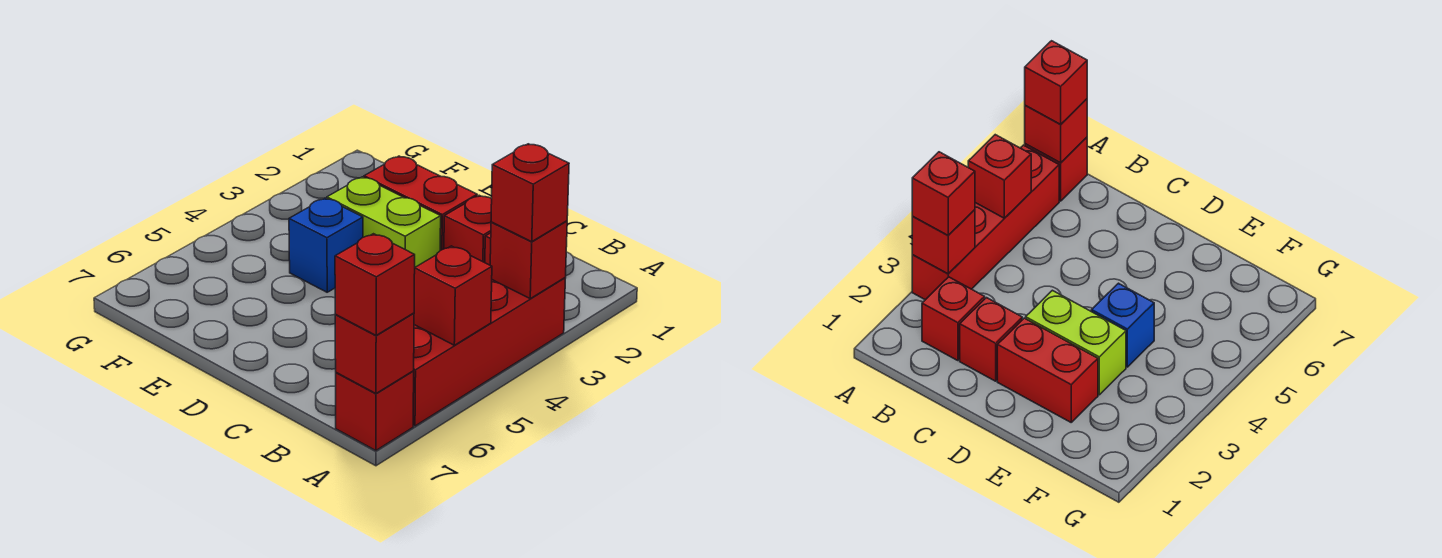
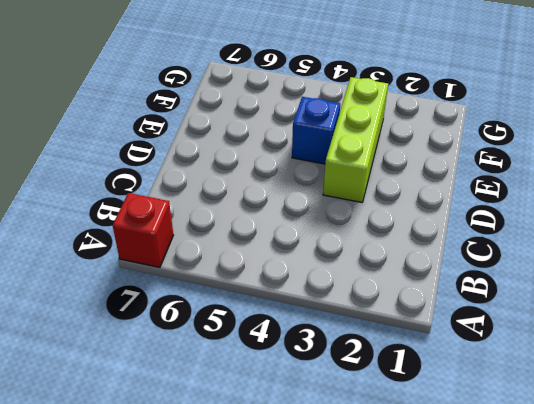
lime brick D3:F3 level 1 -> lime brick D3:E3 level 1
none -> red brick A3:A6 level 1
none -> red brick B2 level 1
none -> red brick C2 level 1

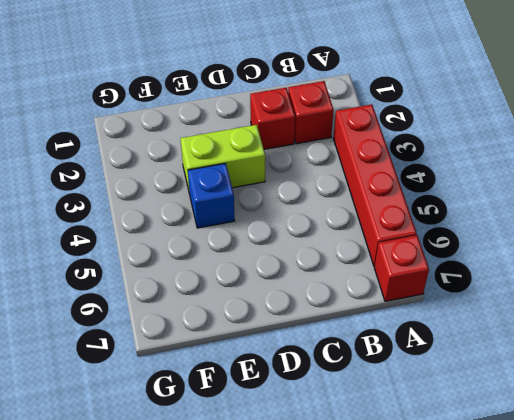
none -> red brick D2:E2 level 1
none -> red brick A3 level 2
none -> red brick A5 level 2

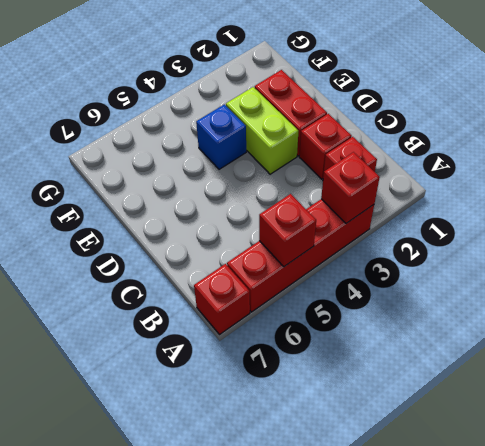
none -> red brick A7 level 2
none -> red brick A3 level 3
none -> red brick A7 level 3

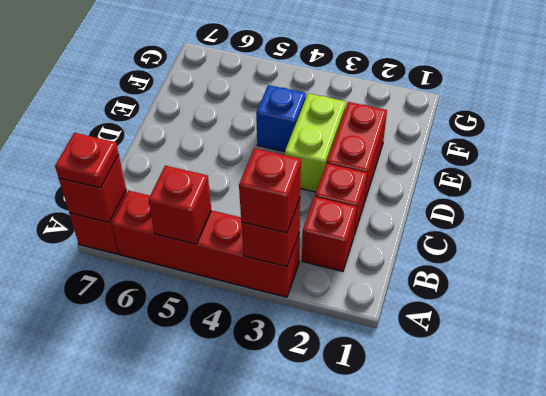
red plate A7 level 3 -> red brick A7 level 3

